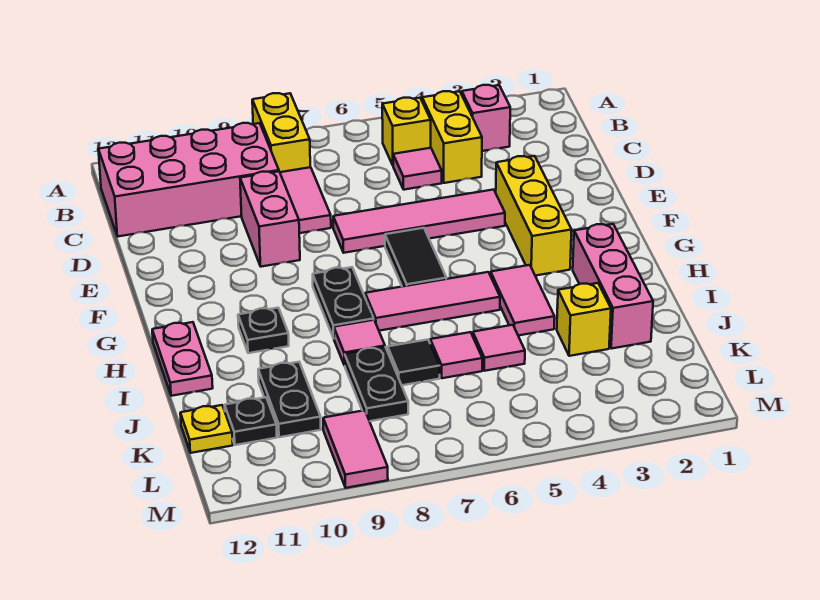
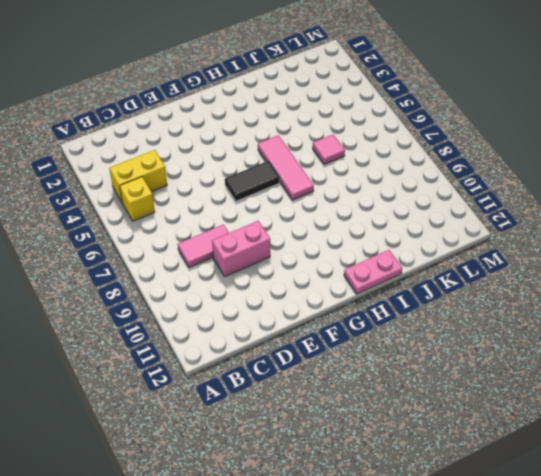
none -> yellow brick A8:B8 level 1
none -> pink brick B3 level 1
none -> pink brick B9:C12 level 1

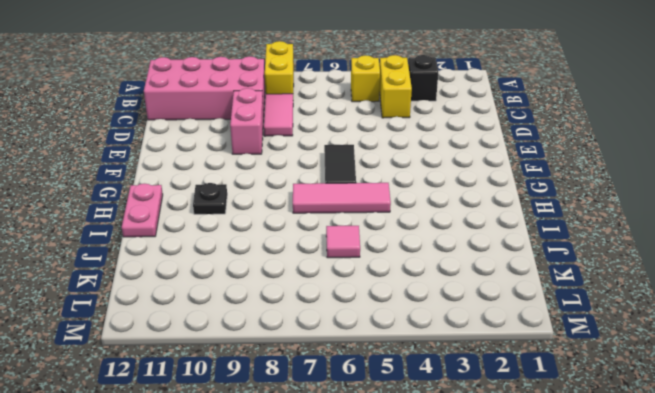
black brick B3 level 1 -> pink brick B3 level 1
none -> pink tile C5 level 1
none -> yellow brick E3:G3 level 1
none -> pink tile E4:E7 level 1

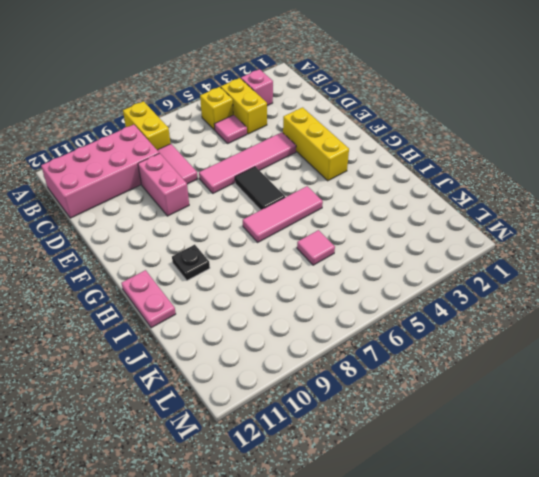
none -> black plate G8:H8 level 1
none -> pink brick H2:J2 level 1
none -> pink tile H4:I4 level 1

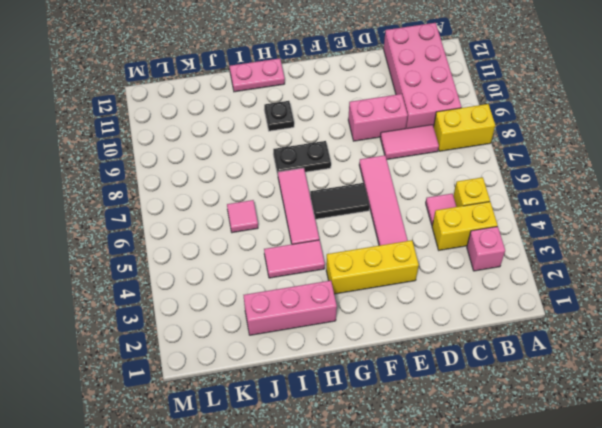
none -> pink tile I8 level 1
none -> yellow brick J3 level 1
none -> pink tile J5 level 1

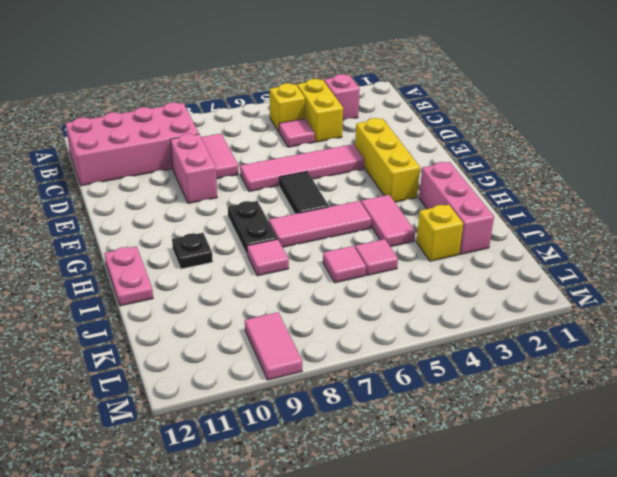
none -> yellow brick A8:B8 level 1
none -> black tile J7 level 1
none -> black plate J8:K8 level 1

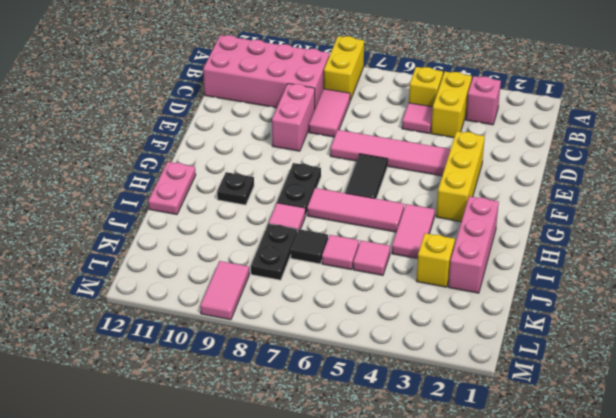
none -> black plate J10:K10 level 1
none -> black plate K11 level 1
none -> yellow plate K12 level 1

